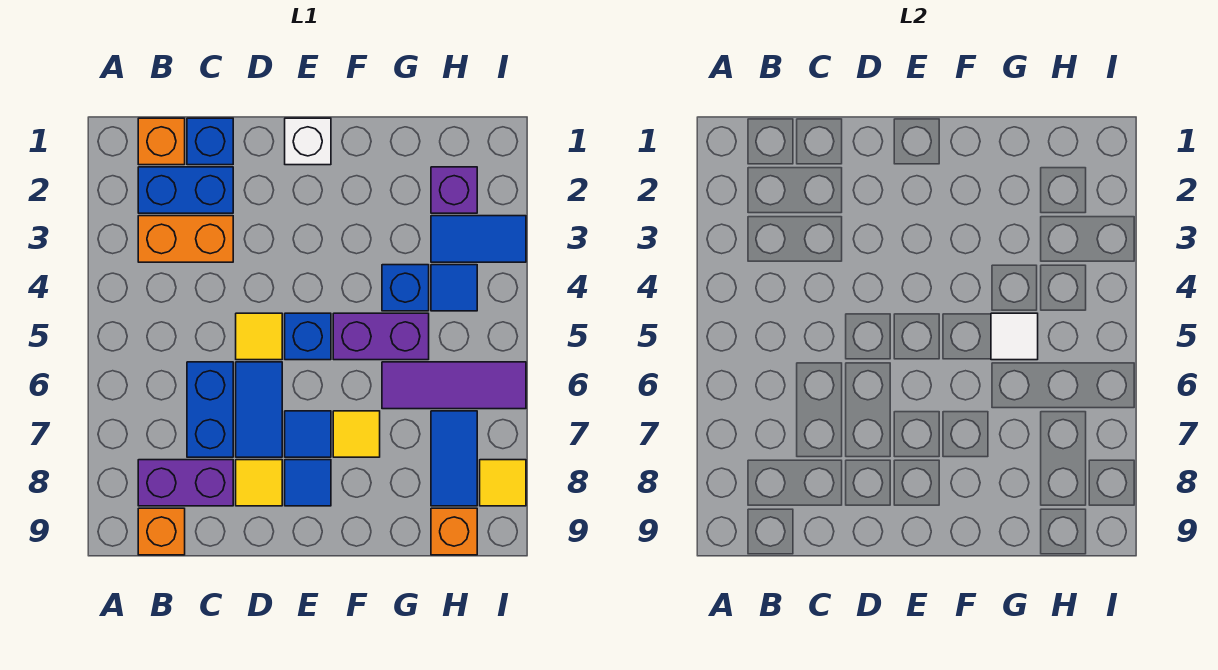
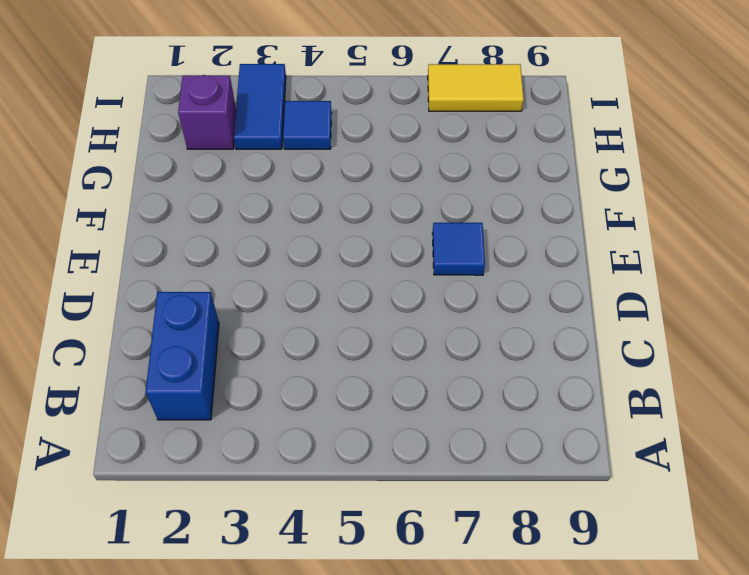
yellow tile I7:I8 level 1 -> yellow tile I8 level 1
none -> orange brick B1 level 1
none -> orange brick B3:C3 level 1
none -> purple brick B8:C8 level 1

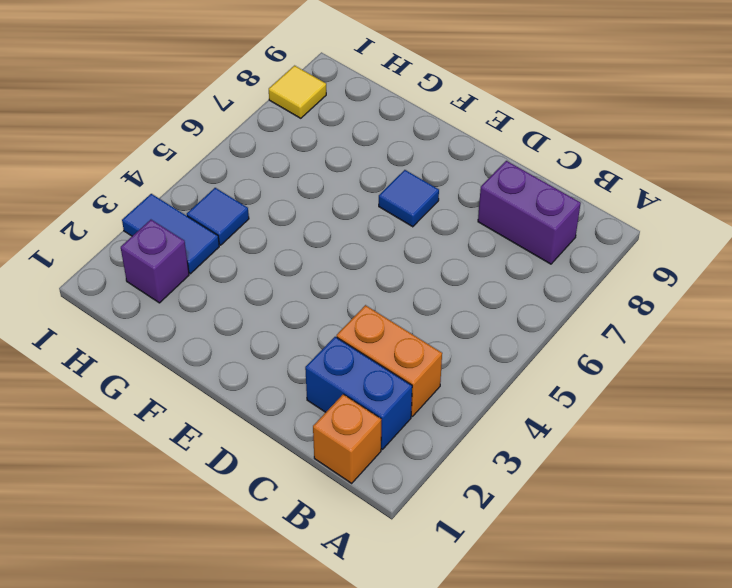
none -> orange brick B9 level 1
none -> blue brick C1 level 1
none -> blue brick C6:C7 level 1

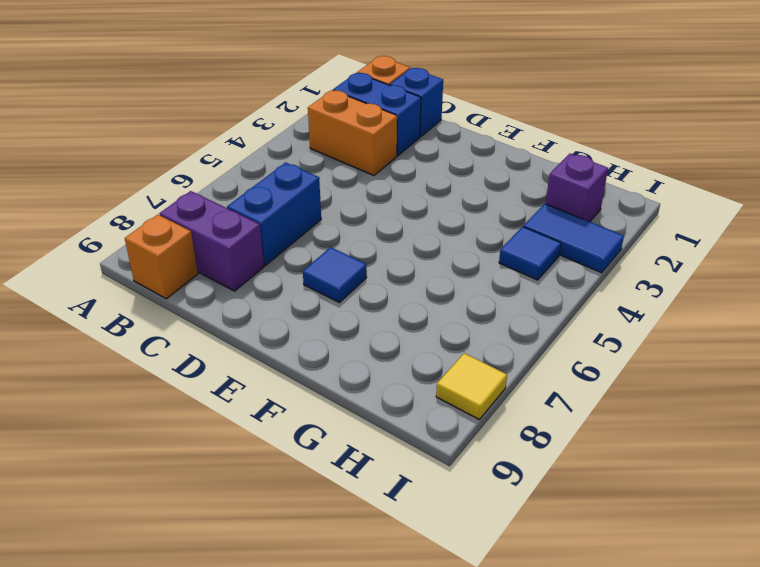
none -> yellow tile D5 level 1
none -> blue tile D6:D7 level 1
none -> yellow tile D8 level 1

